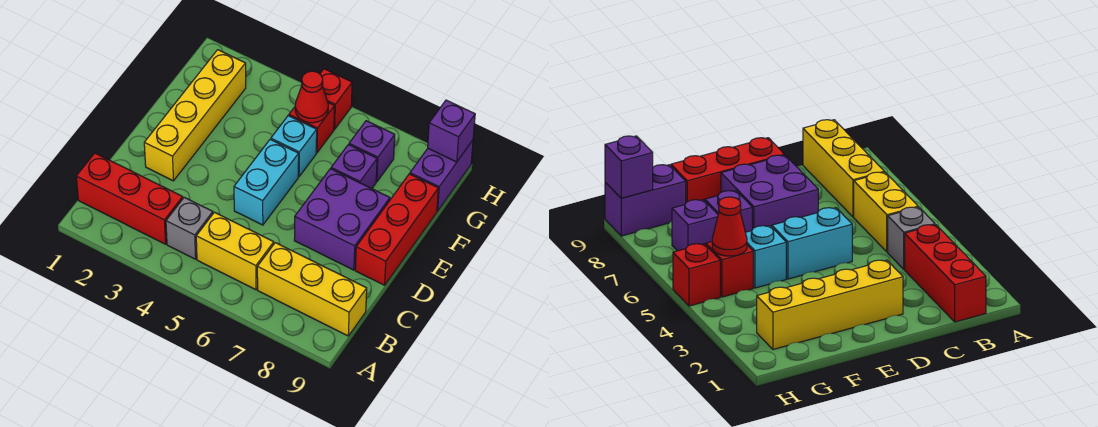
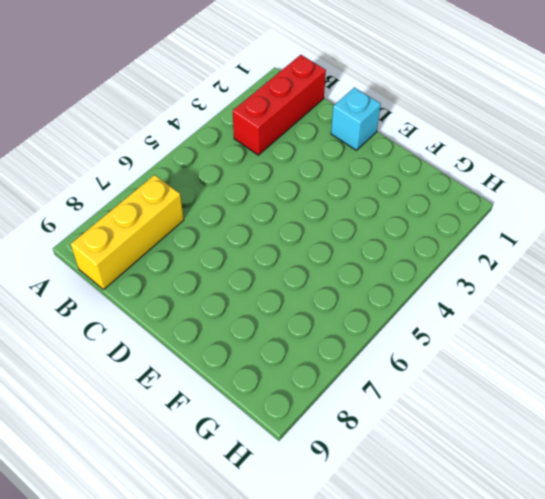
cyan brick D1 level 1 -> cyan brick F5 level 1
none -> grey brick B4 level 1
none -> yellow brick B5:B6 level 1
none -> yellow brick D2:G2 level 1

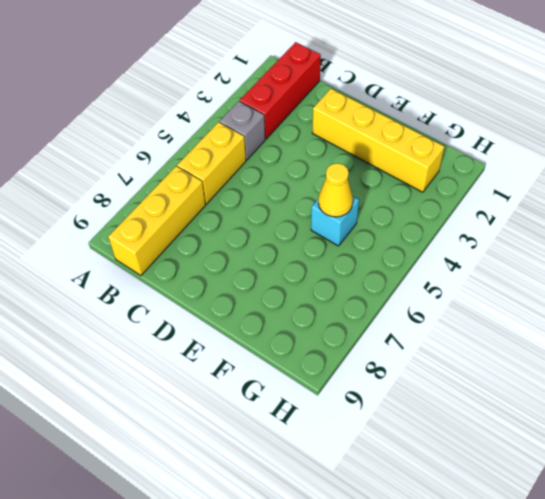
yellow cone F5 level 2 -> none
none -> cyan brick D5:E5 level 1
none -> purple brick D7:E8 level 1
none -> red brick D9:F9 level 1

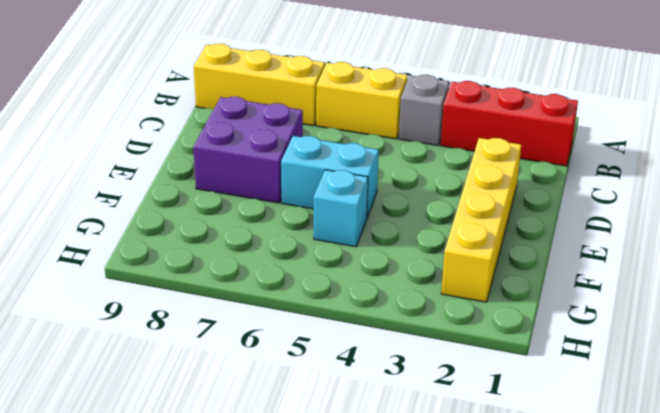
cyan brick E5:E6 level 1 -> cyan brick D5:E5 level 1
none -> red brick D9:F9 level 1
none -> purple brick F7 level 1
none -> red brick G5 level 1

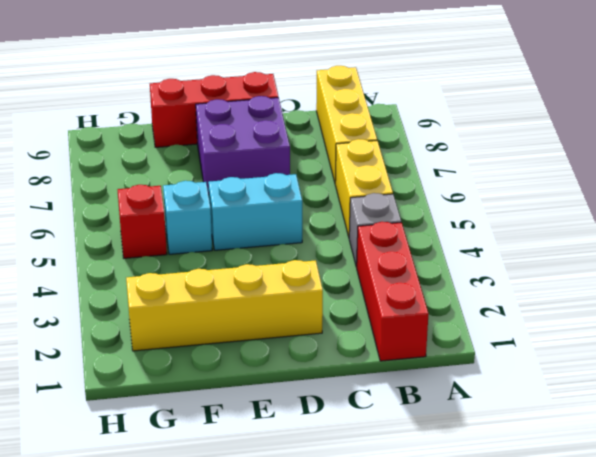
none -> purple brick F7 level 1
none -> purple brick G7 level 1
none -> purple brick G9:H9 level 1

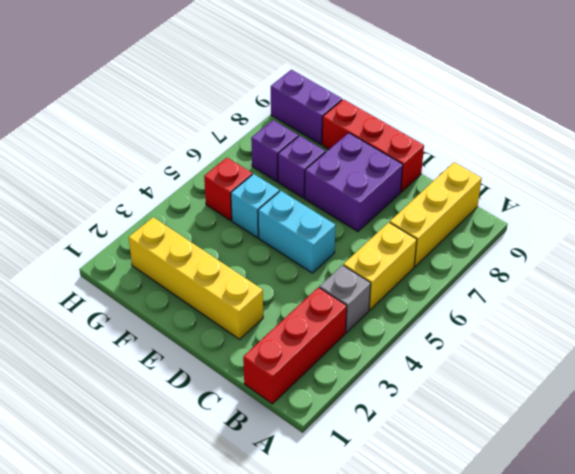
none -> red brick H5 level 1
none -> red cone G5 level 2
none -> purple brick H9 level 2

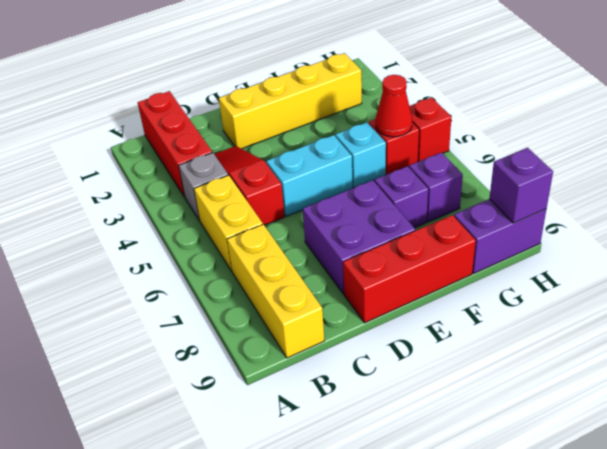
red slope C3:C5 level 1 top 5 -> none

